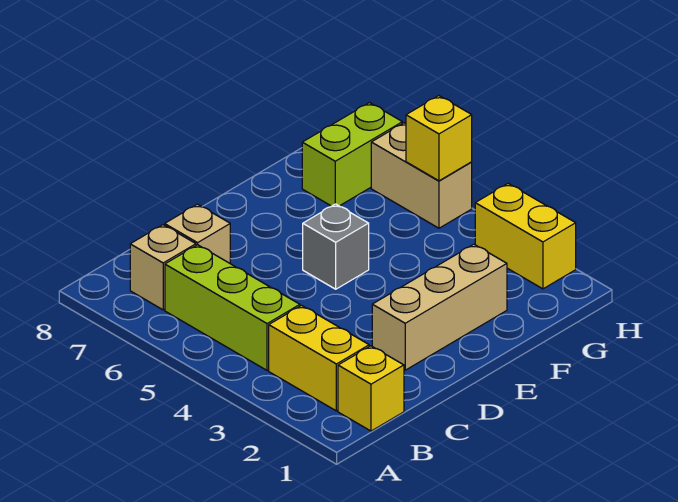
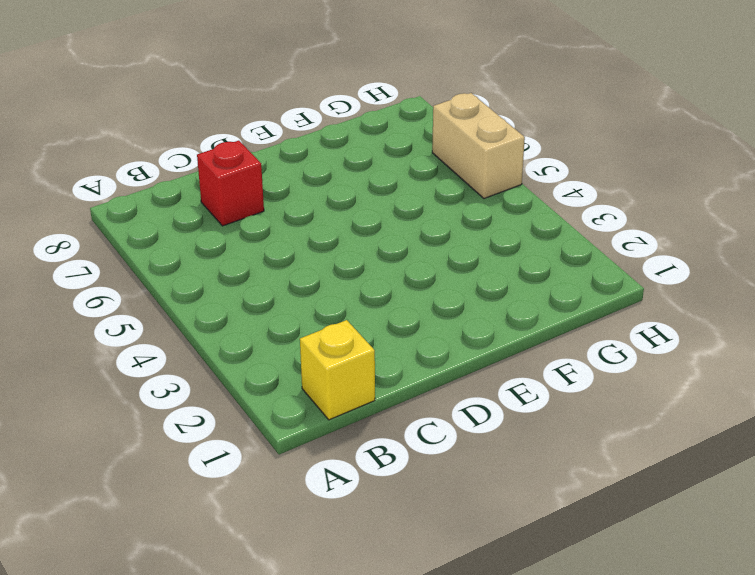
red brick C7 level 1 -> tan brick C7 level 1
none -> yellow brick B2:B3 level 1
none -> lime brick B4:B6 level 1

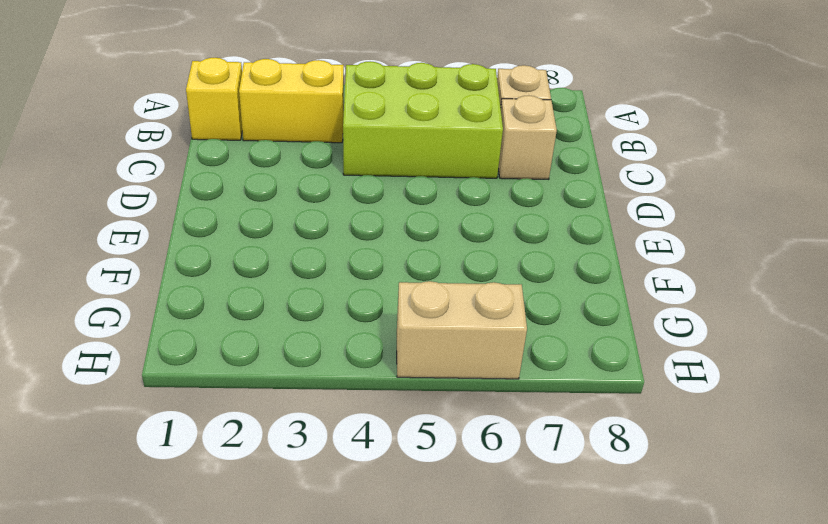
lime brick B4:C6 level 1 -> lime brick B4:B6 level 1
none -> tan brick D2:F2 level 1
none -> grey brick E5 level 1

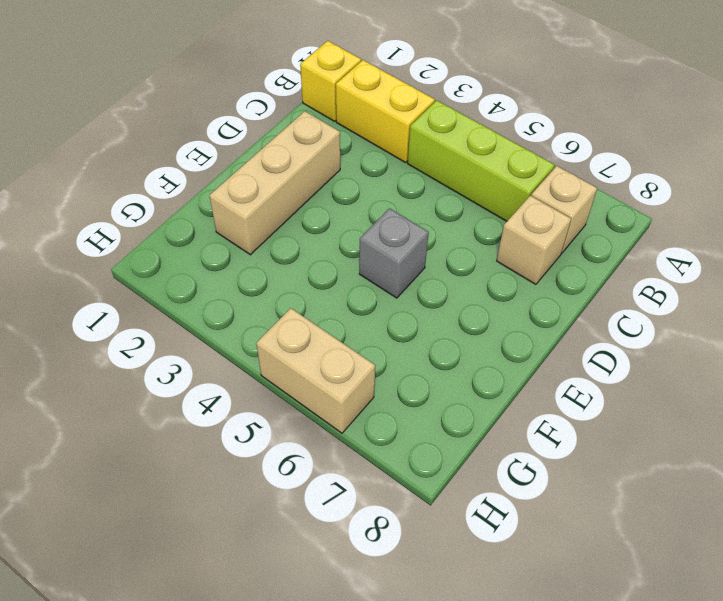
none -> lime brick G7:H7 level 1
none -> yellow brick H2:H3 level 1

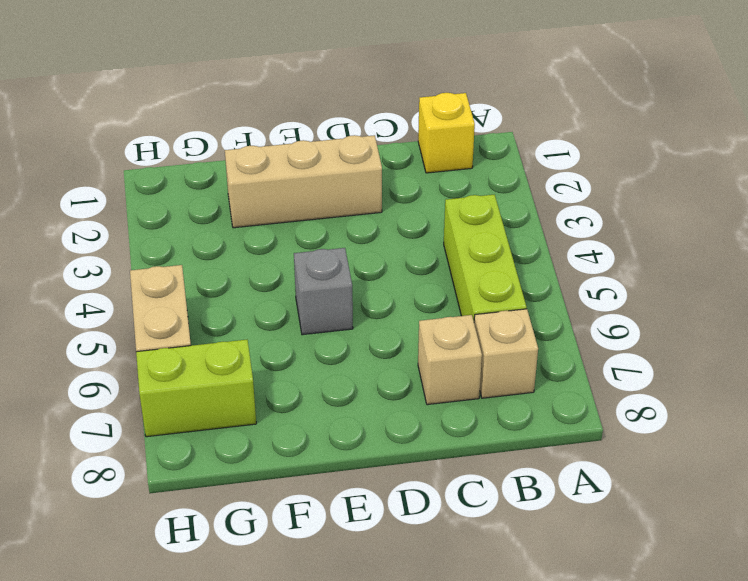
none -> yellow brick B2:B3 level 1
none -> yellow brick H2:H3 level 1

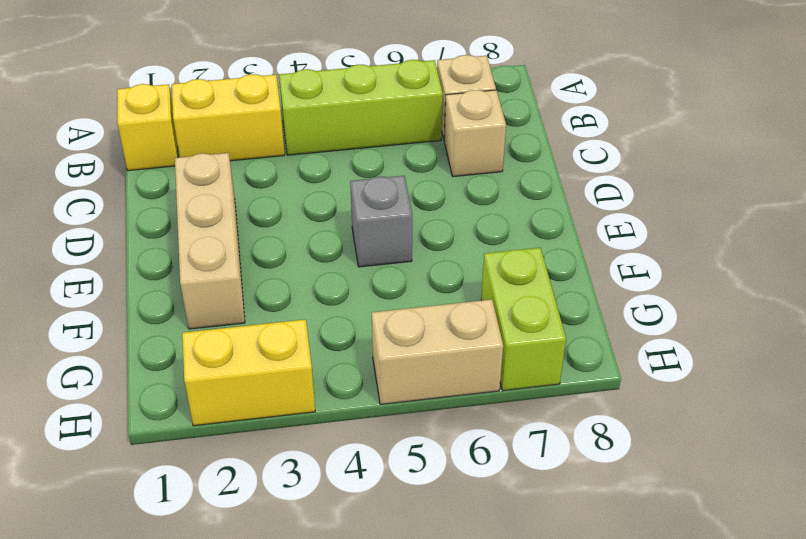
none -> yellow brick H5 level 2

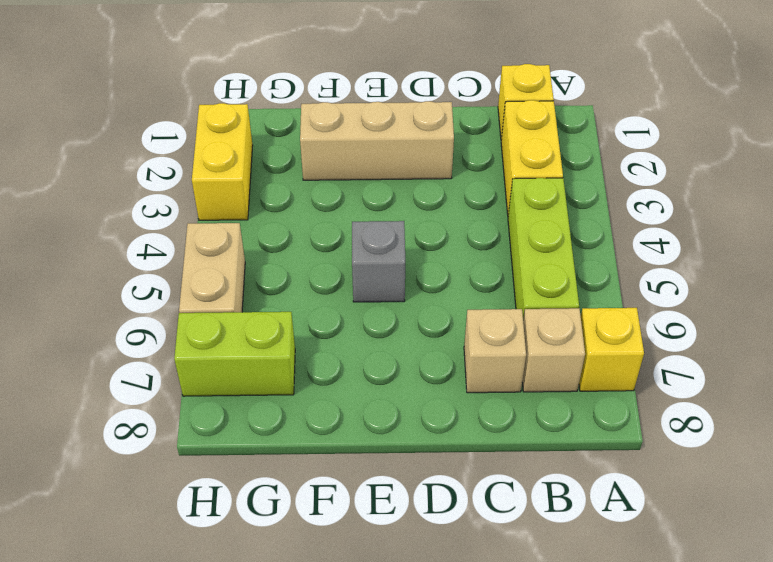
yellow brick A7 level 1 -> yellow brick H5 level 2

